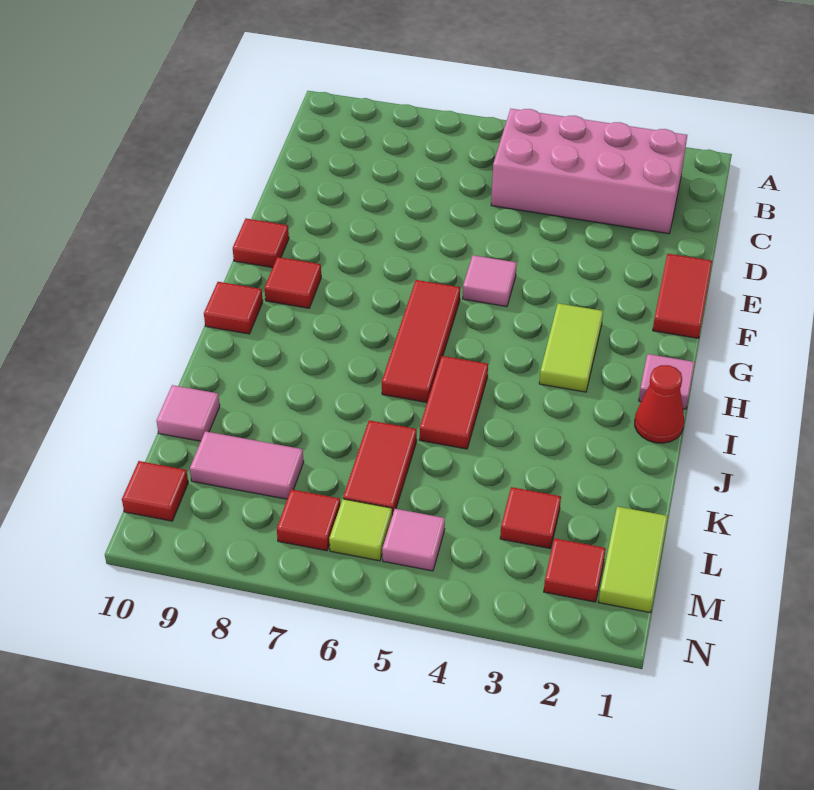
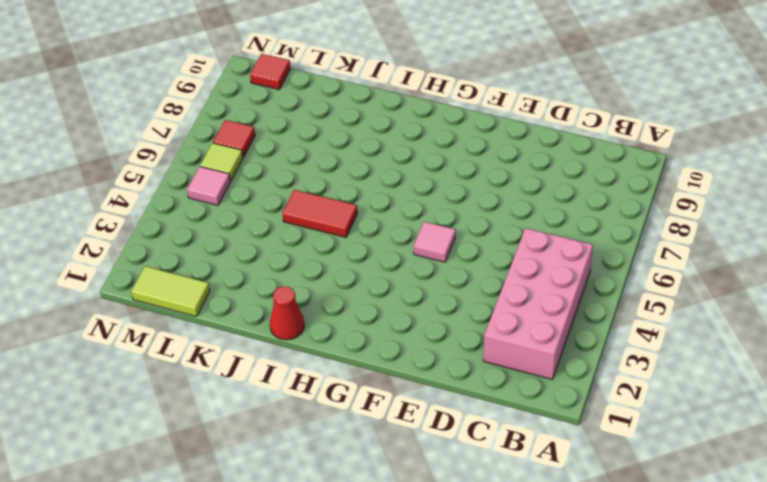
none -> red tile E1:F1 level 1
none -> red tile F10 level 1
none -> lime tile G3:H3 level 1

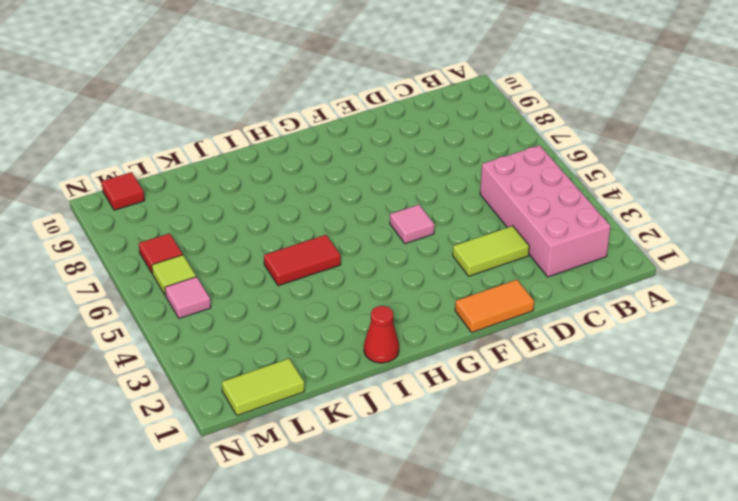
lime tile D3:E3 level 1 -> lime tile G3:H3 level 1
orange tile E1:F1 level 1 -> red tile E1:F1 level 1
none -> red tile F10 level 1
none -> red tile G6:I6 level 1
none -> red tile G9 level 1

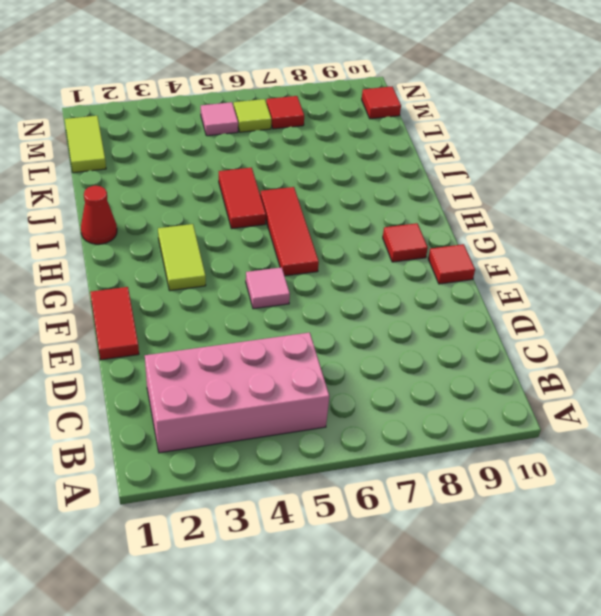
none -> pink tile H1 level 1
none -> red tile H10 level 1
none -> red tile K6:L6 level 1

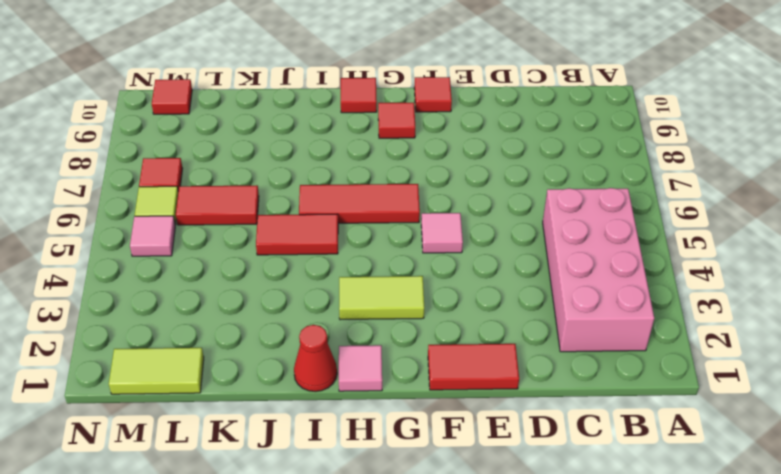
none -> pink tile K10 level 1
none -> red tile L3 level 1
none -> pink tile L8:L9 level 1

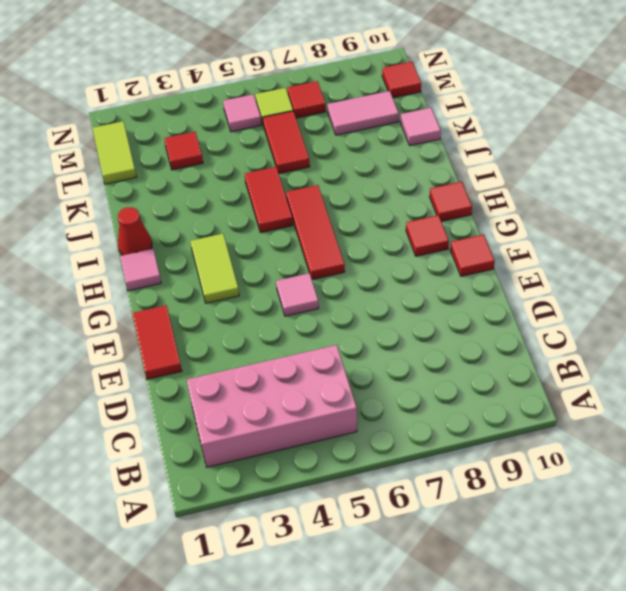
none -> red tile M2 level 1

